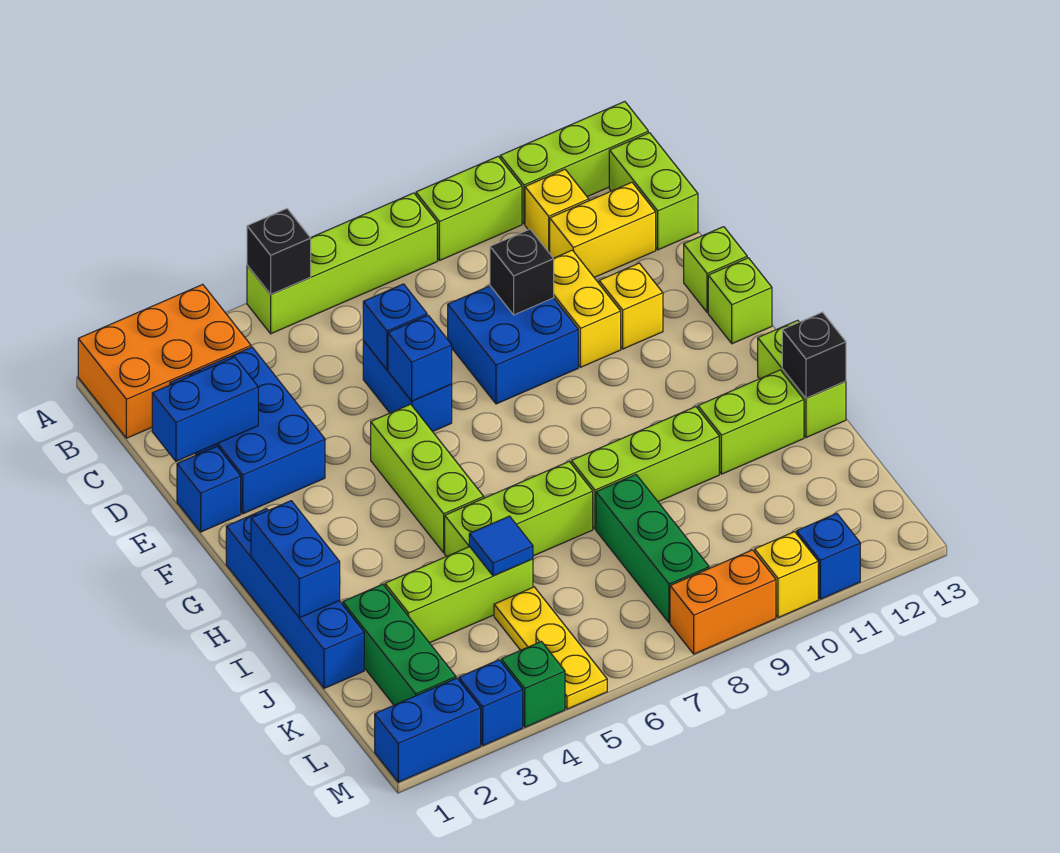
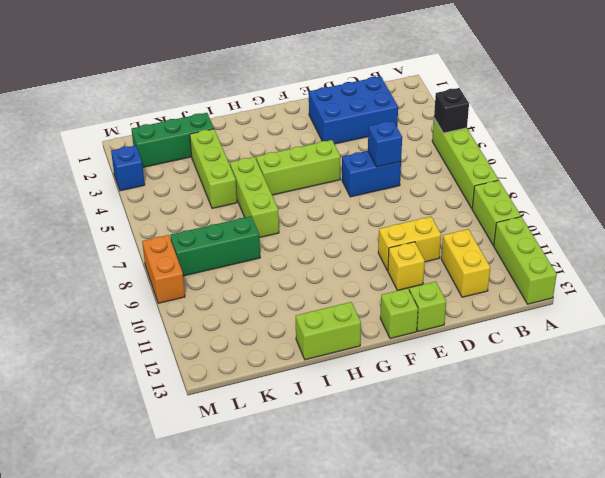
none -> orange brick A1:B3 level 1
none -> yellow brick B11 level 1
none -> lime brick B13:C13 level 1
none -> blue brick D8:E9 level 1

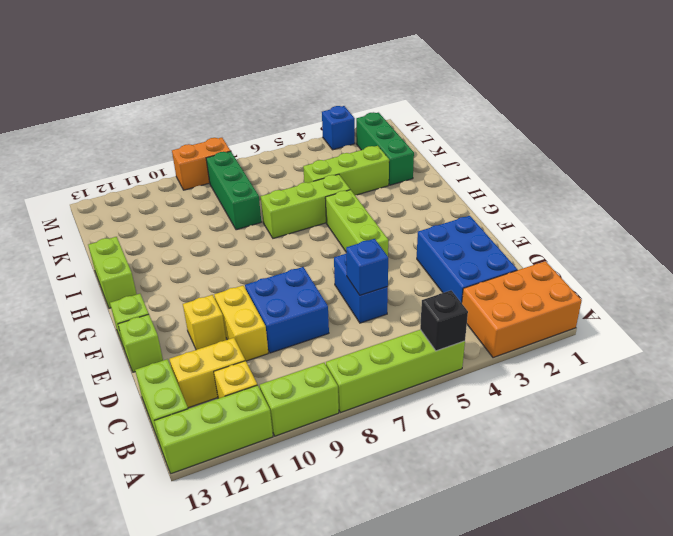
none -> blue brick E1 level 1
none -> blue brick G1:J1 level 1
none -> lime brick I8:I10 level 1
none -> lime brick I11:I12 level 1

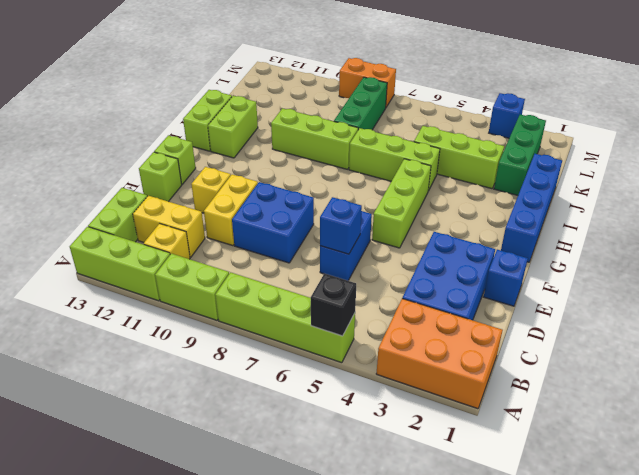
lime brick H12:I12 level 1 -> lime brick I11:I12 level 1
none -> yellow plate K5:M5 level 1
none -> blue brick M1:M2 level 1
none -> green brick M4 level 1
none -> yellow brick M10 level 1

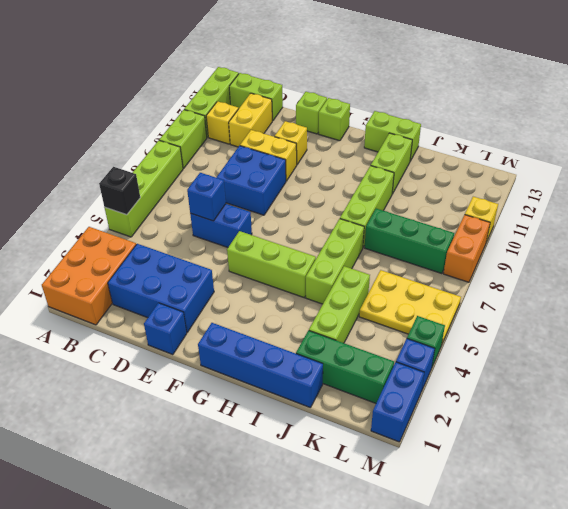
yellow plate K5:M6 level 1 -> yellow plate K5:M5 level 1
none -> blue brick M11 level 1
none -> blue brick D1:D2 level 2
none -> black brick D9 level 2
none -> blue brick E6 level 2

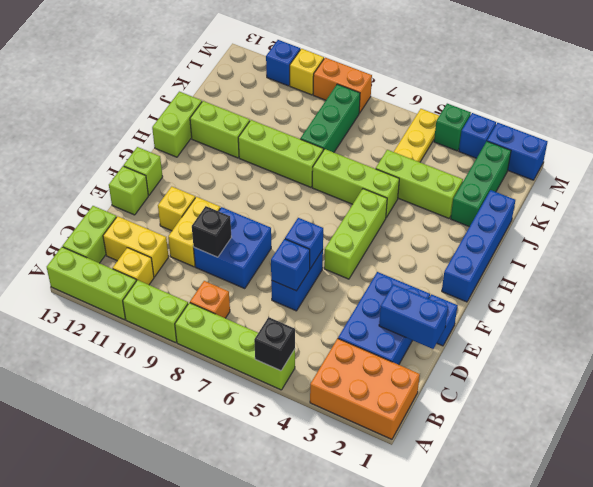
orange brick B8 level 1 -> none
none -> blue brick H1:I1 level 2
none -> black brick I13 level 2
none -> blue tile J5 level 2

